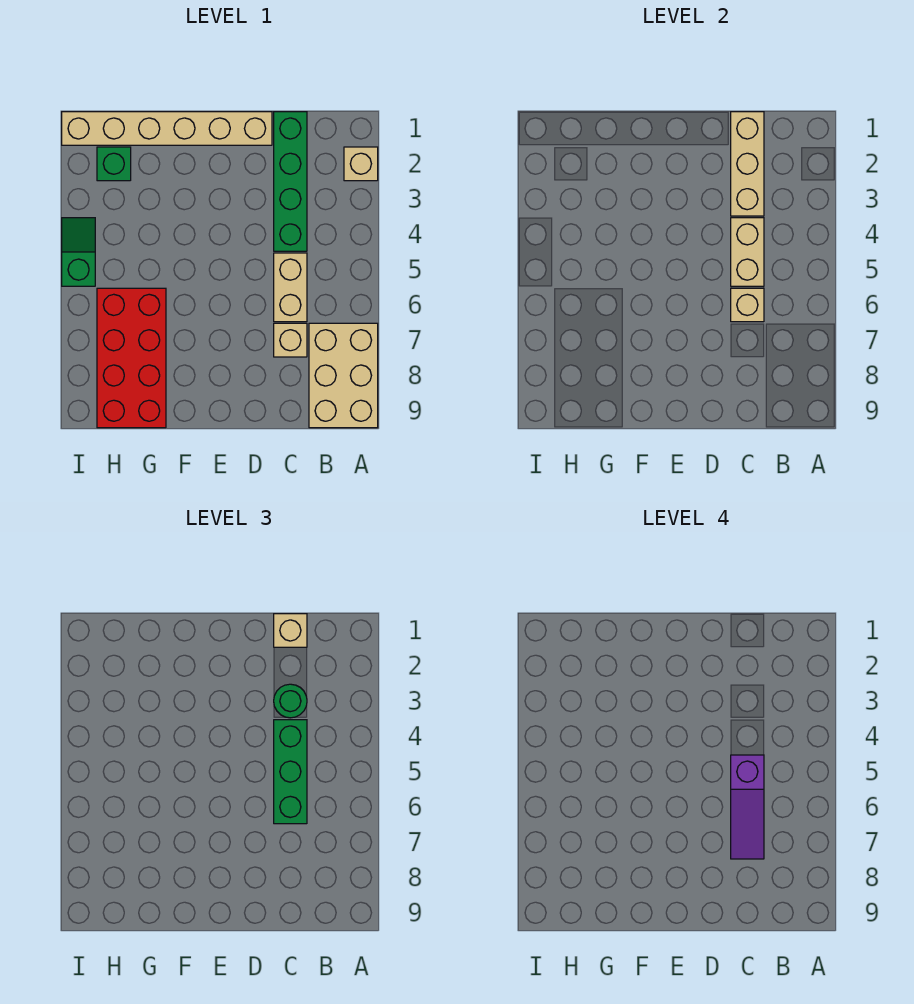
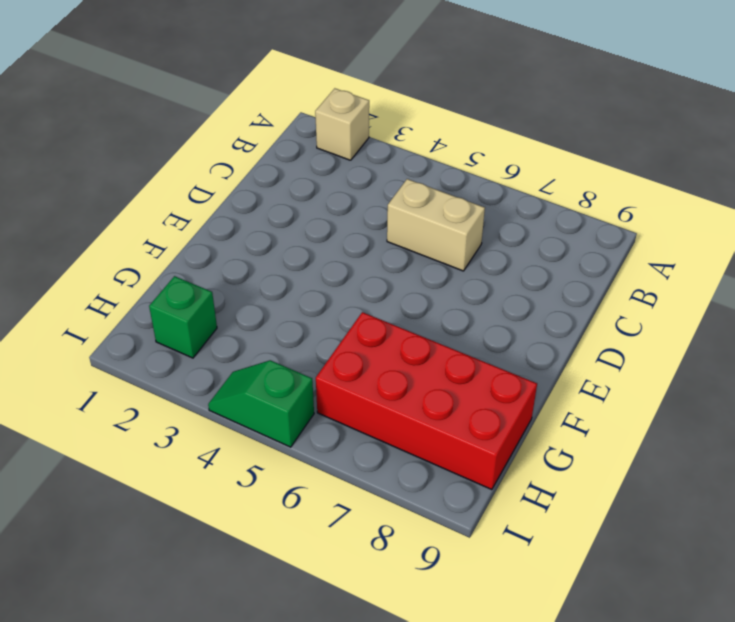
none -> tan brick A7:B9 level 1
none -> green brick C1:C4 level 1
none -> tan brick C7 level 1

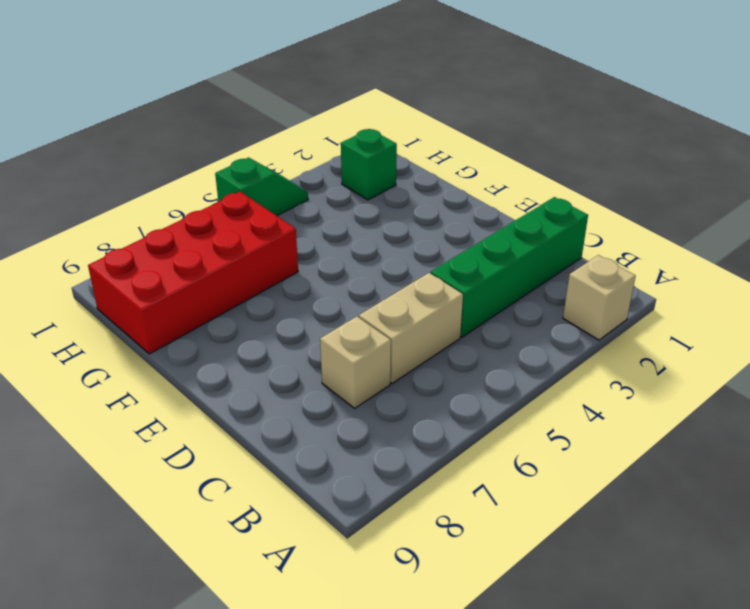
none -> tan brick A7:B9 level 1
none -> tan brick D1:I1 level 1
none -> tan brick C1:C3 level 2

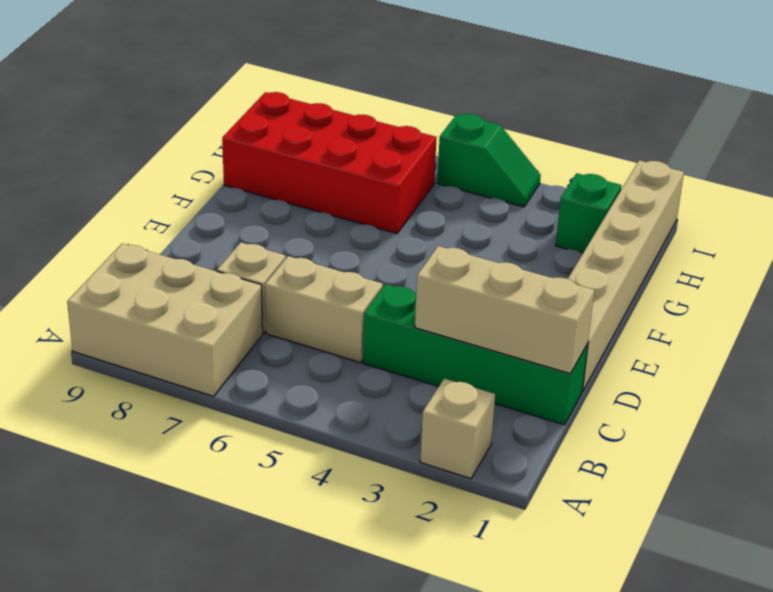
none -> tan brick C4:C5 level 2
none -> tan brick C6 level 2
none -> tan brick C1 level 3

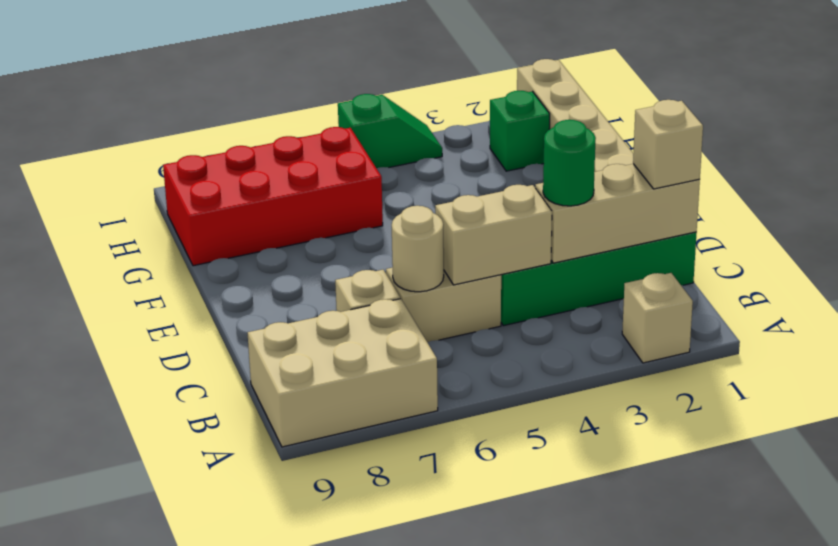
tan round brick C6 level 2 -> tan brick C6 level 2
none -> green brick C4:C6 level 3
none -> purple slope C5:C7 level 4 top 5

